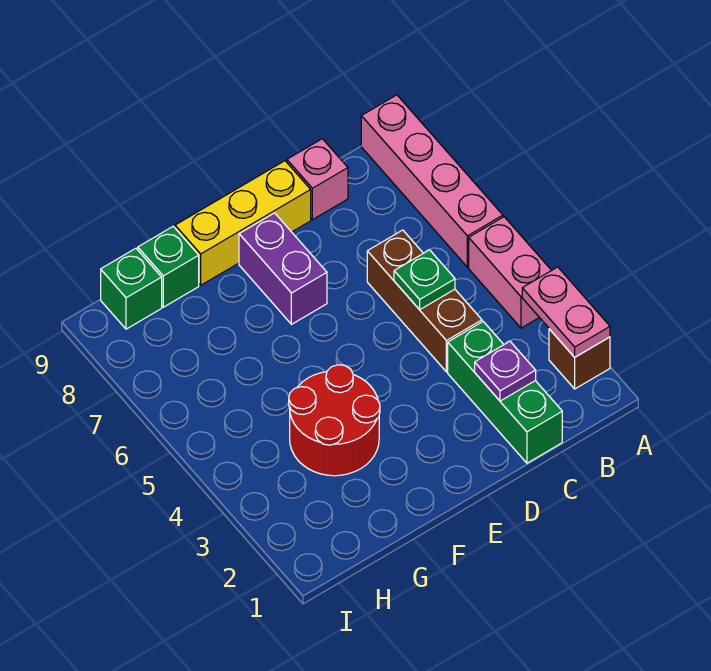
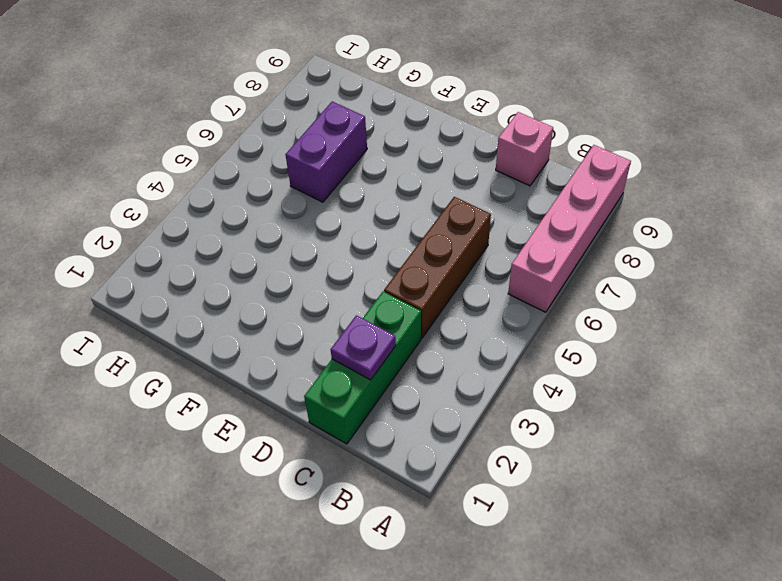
purple brick G6:G7 level 1 -> purple brick E7:E8 level 1
none -> brown brick A2 level 1
none -> pink brick A4:A5 level 1
none -> yellow brick D9:F9 level 1

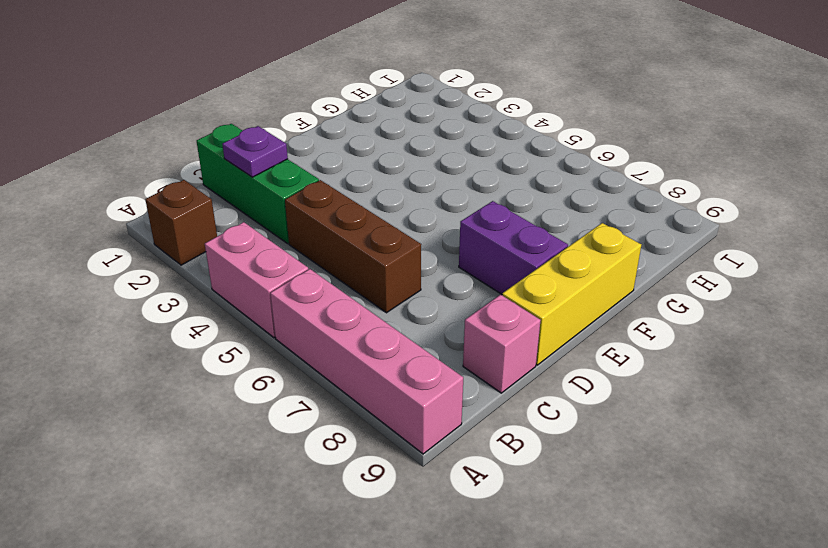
none -> red round brick F3:G4 level 1
none -> green brick G9 level 1
none -> green brick H9 level 1

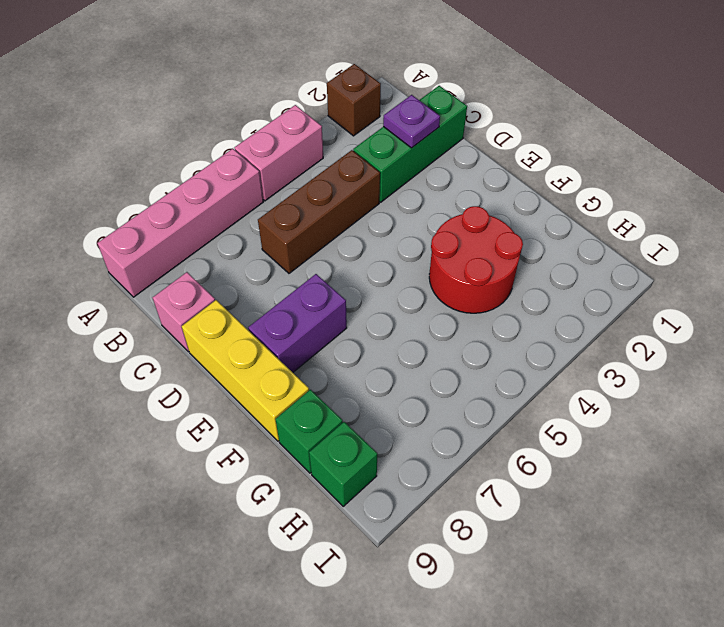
none -> pink plate A2:A3 level 2
none -> green plate C5 level 2

